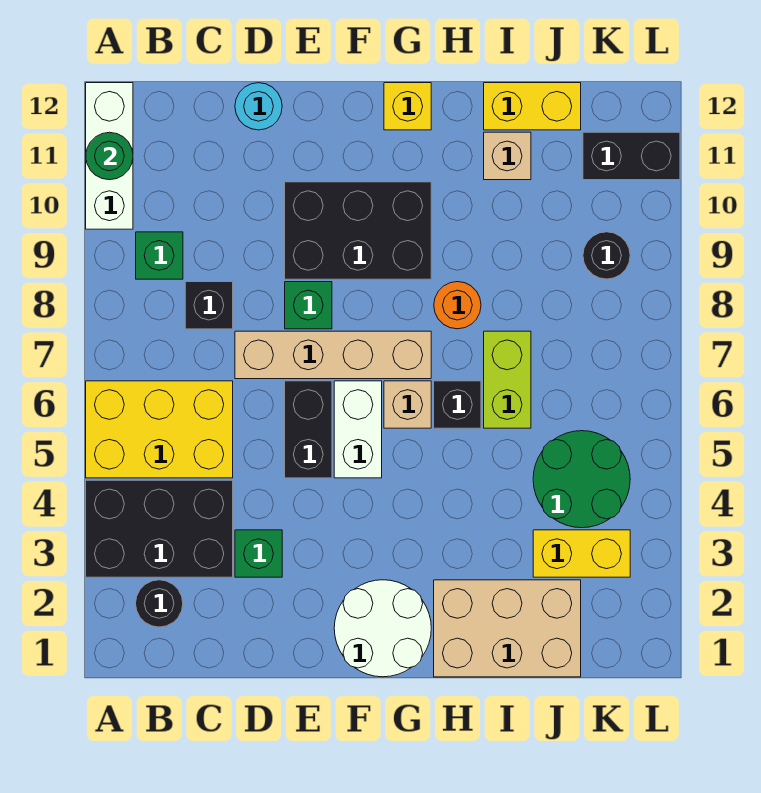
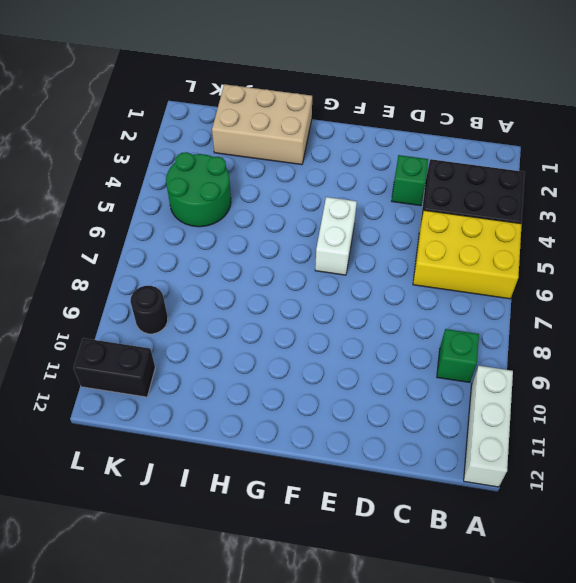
none -> black round brick B2 level 1
none -> black brick C8 level 1
none -> tan brick D7:G7 level 1

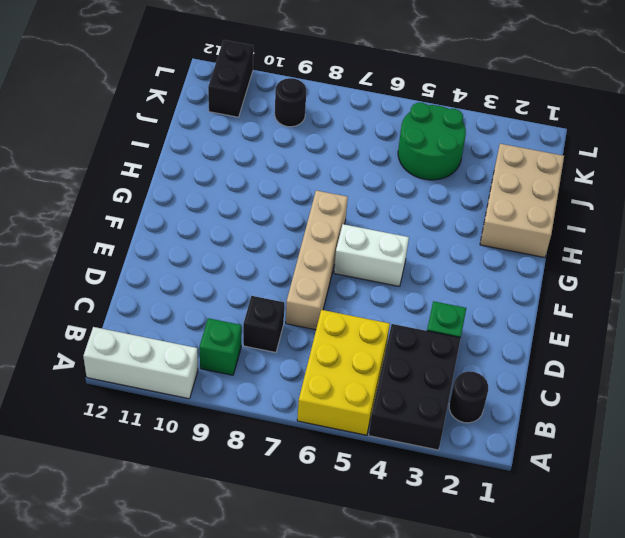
none -> cyan round brick D12 level 1
none -> black brick E5:E6 level 1
none -> green brick E8 level 1

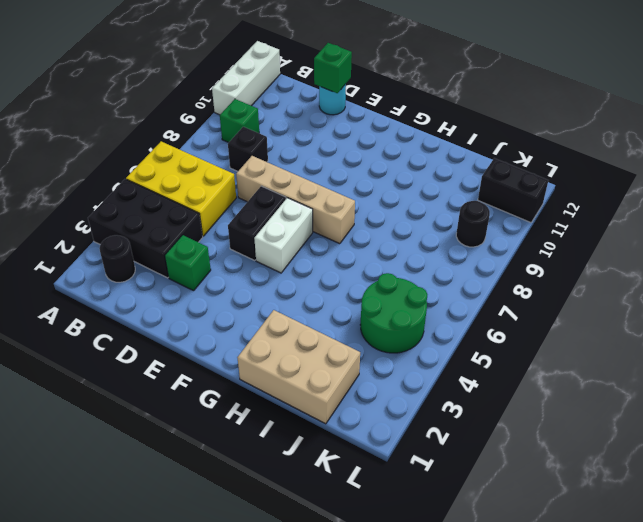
green brick D12 level 2 -> green brick E8 level 1
none -> black brick E9:G10 level 1
none -> white round brick F1:G2 level 1
none -> tan brick G6 level 1

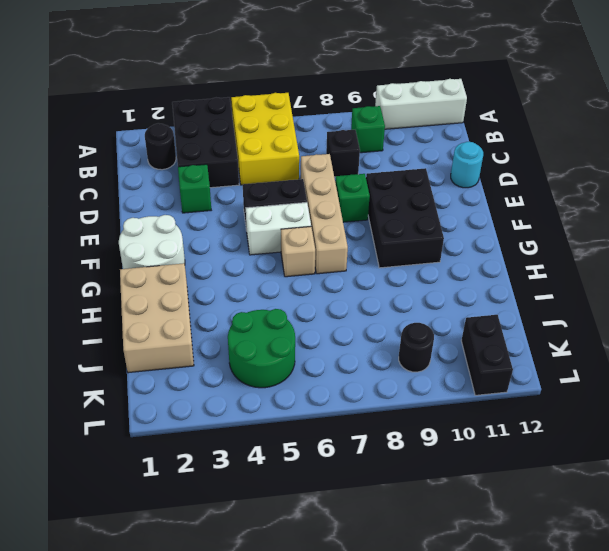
none -> yellow brick G12 level 1
none -> black brick H6 level 1
none -> orange round brick H8 level 1

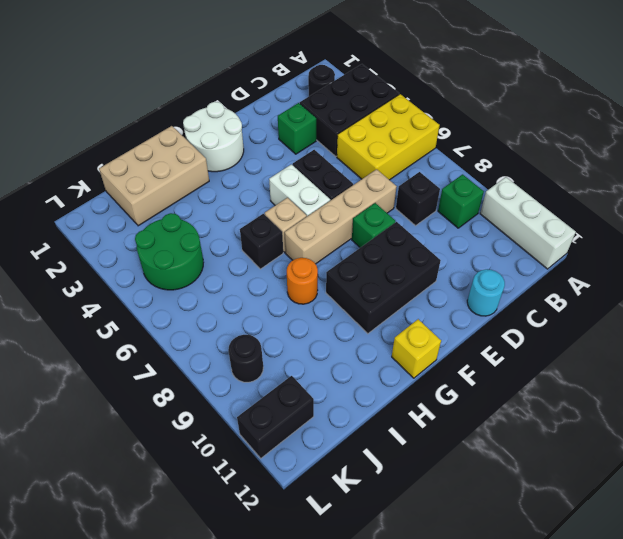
none -> lime brick I6:I7 level 1
none -> tan brick I11 level 1
none -> yellow brick I12:J12 level 1

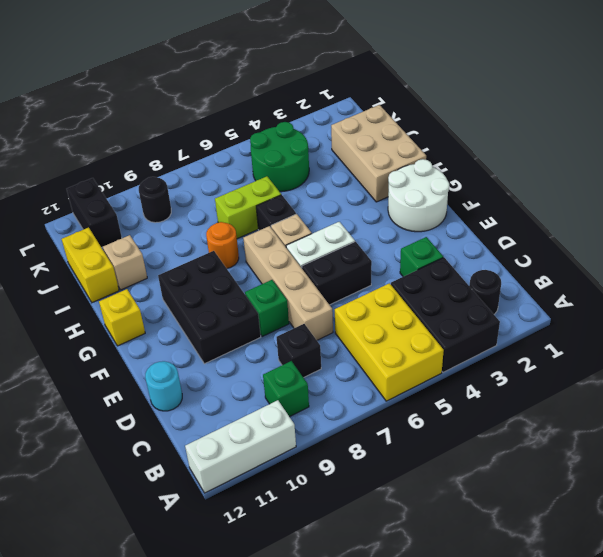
none -> yellow brick J3:K3 level 1
none -> green round brick A11 level 2

